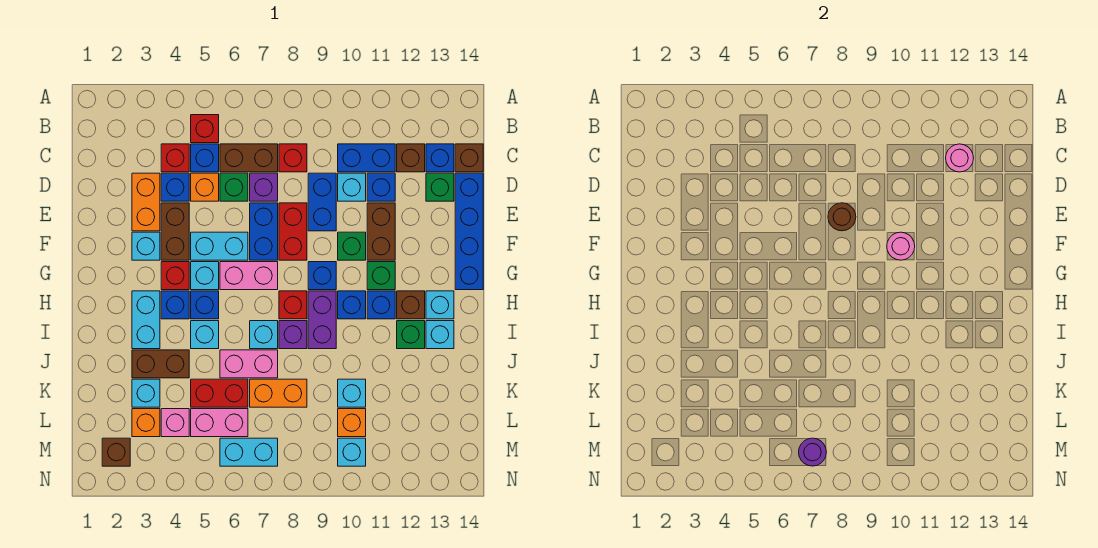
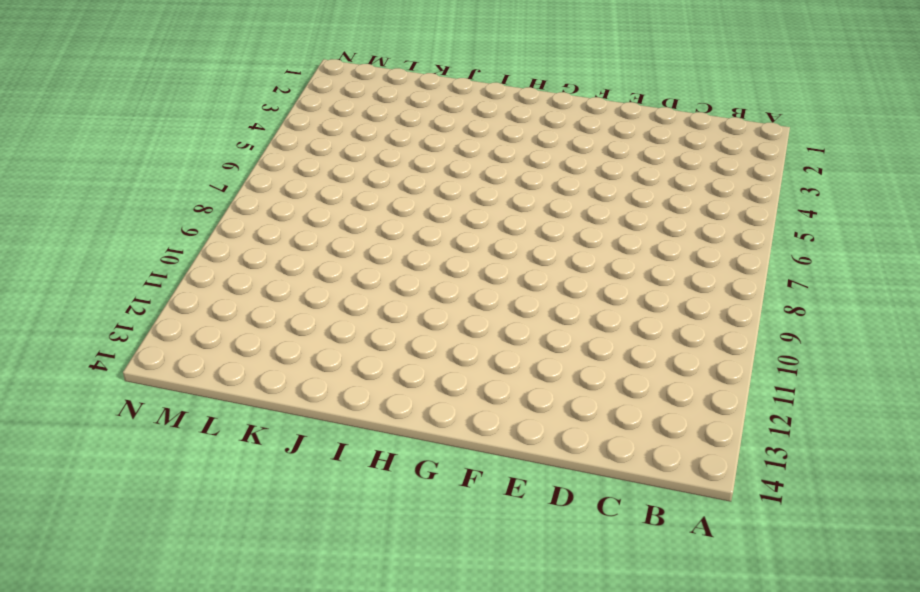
none -> red brick B5 level 1
none -> red brick C4 level 1
none -> blue brick C5 level 1
none -> brown brick C6:C7 level 1

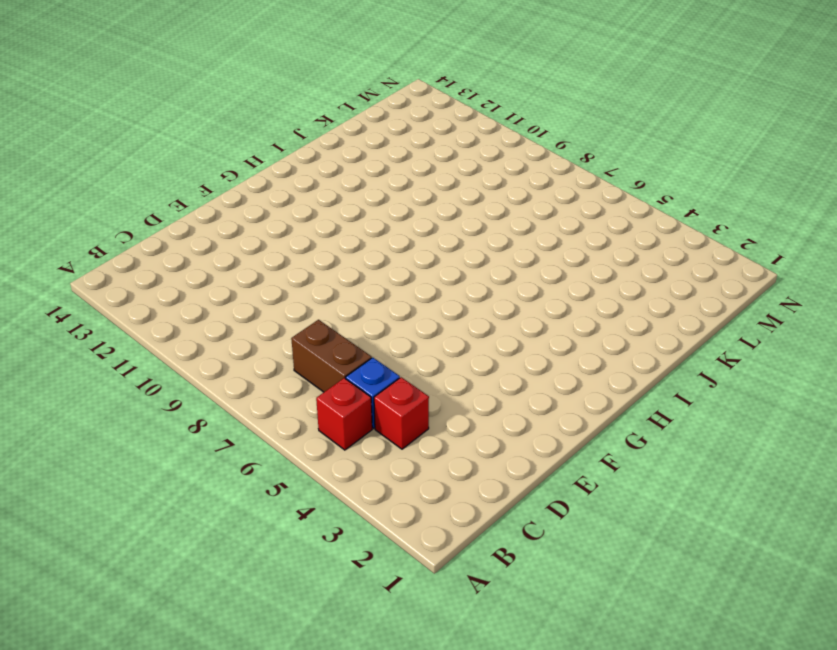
none -> red brick C8 level 1
none -> blue brick C10:C11 level 1
none -> brown brick C12 level 1
none -> blue brick C13 level 1

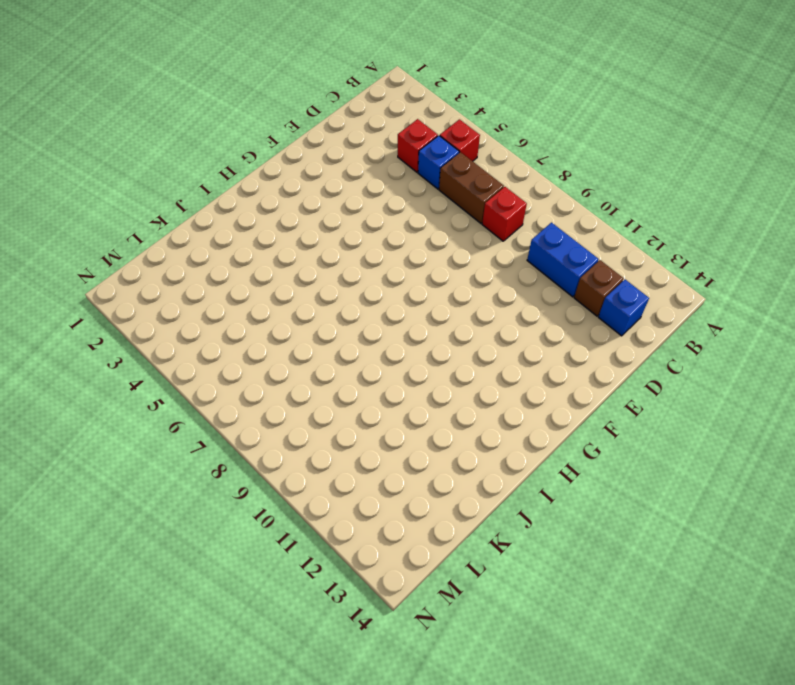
none -> brown brick C14 level 1
none -> orange brick D3:E3 level 1
none -> blue brick D4 level 1
none -> orange brick D5 level 1

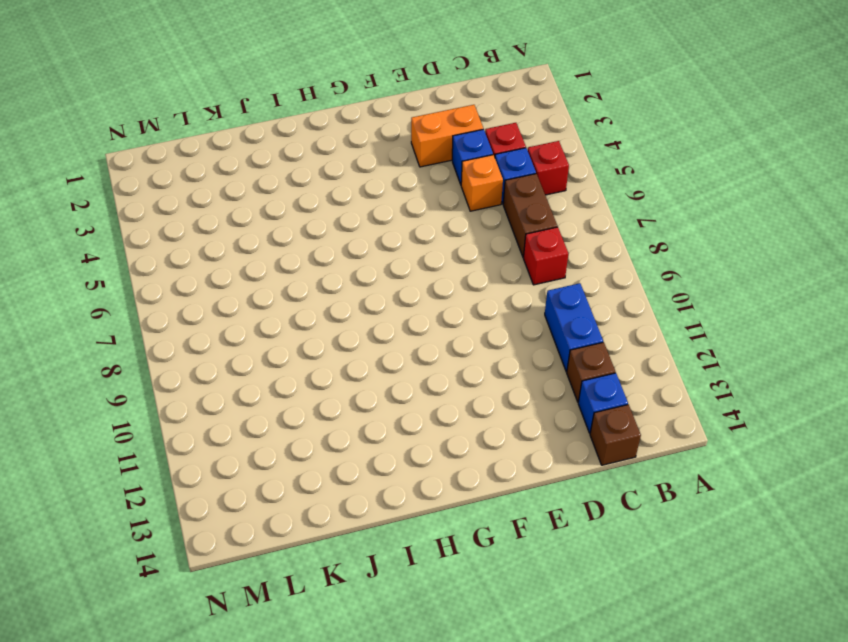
none -> green brick D6 level 1
none -> purple brick D7 level 1
none -> blue brick D9:E9 level 1
none -> cyan brick D10 level 1

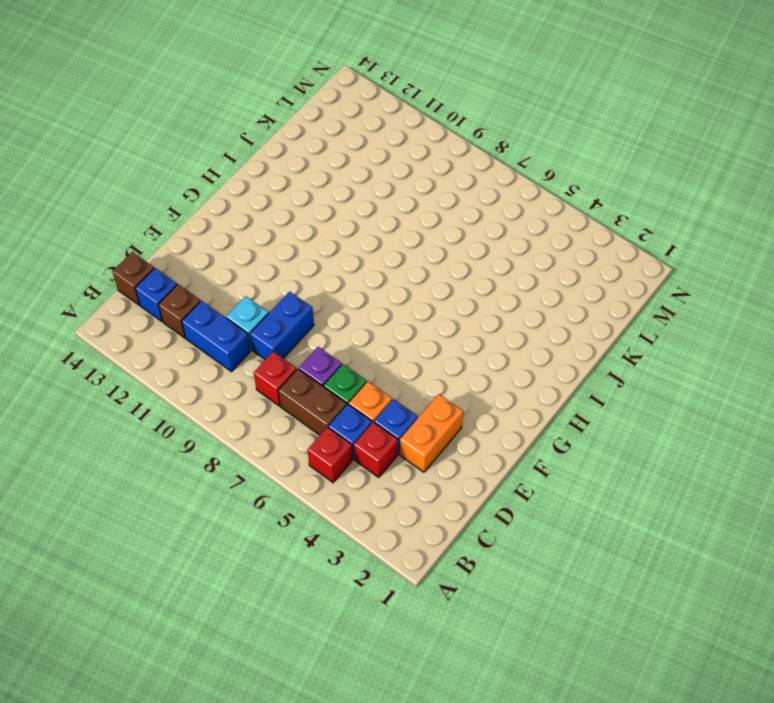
none -> blue brick D11 level 1
none -> green brick D13 level 1
none -> blue brick D14:G14 level 1
none -> brown brick E4:F4 level 1

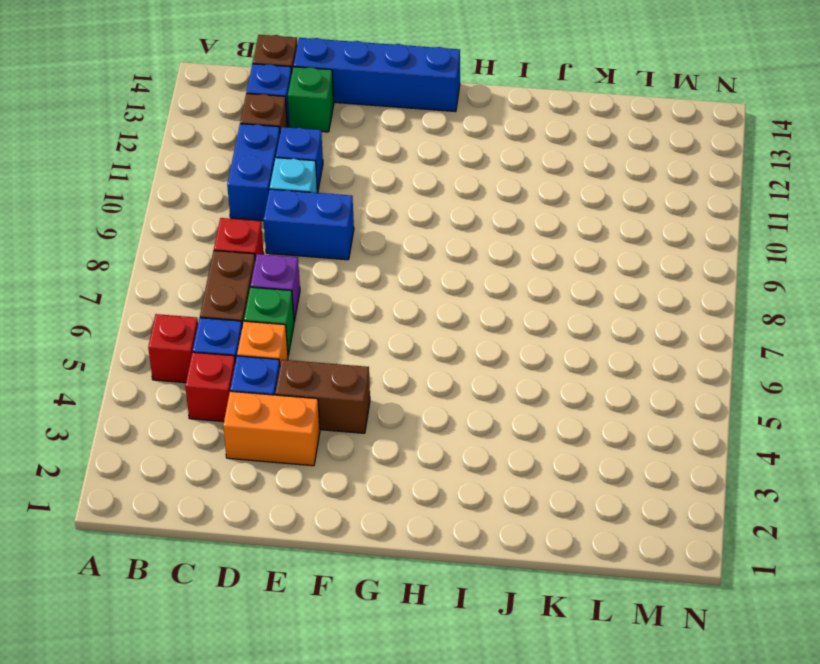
none -> blue brick E7:F7 level 1
none -> red brick E8:F8 level 1
none -> brown brick E11:F11 level 1
none -> cyan brick F3 level 1

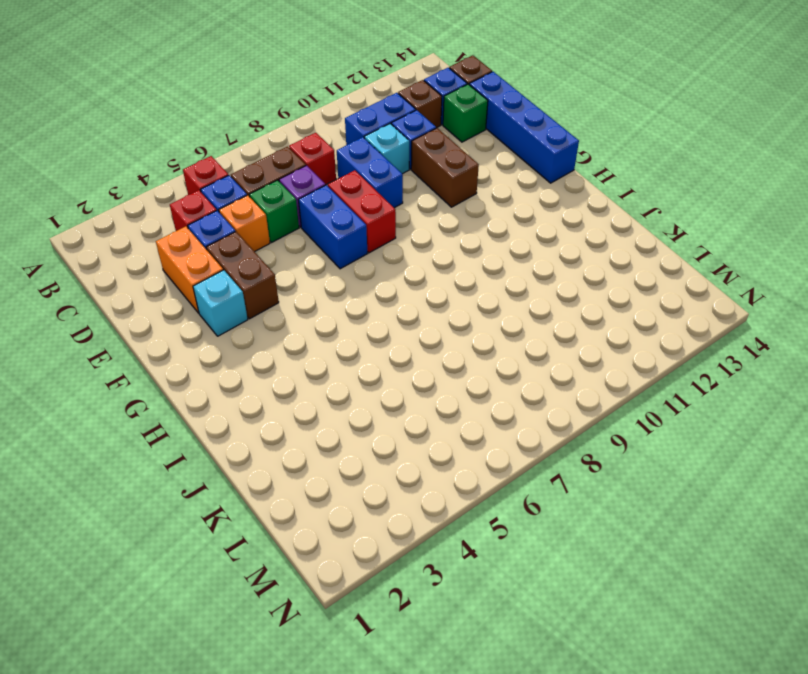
none -> cyan brick F5:F6 level 1
none -> green brick F10 level 1
none -> red brick G4 level 1
none -> cyan brick G5 level 1

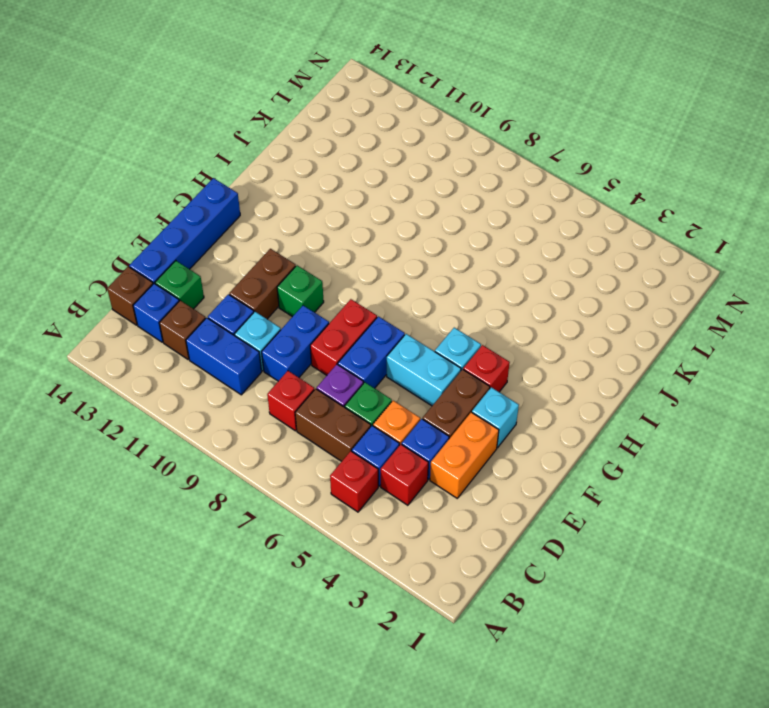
none -> pink brick G6:G7 level 1
none -> blue brick G9 level 1
none -> green brick G11 level 1
none -> cyan brick H3:I3 level 1

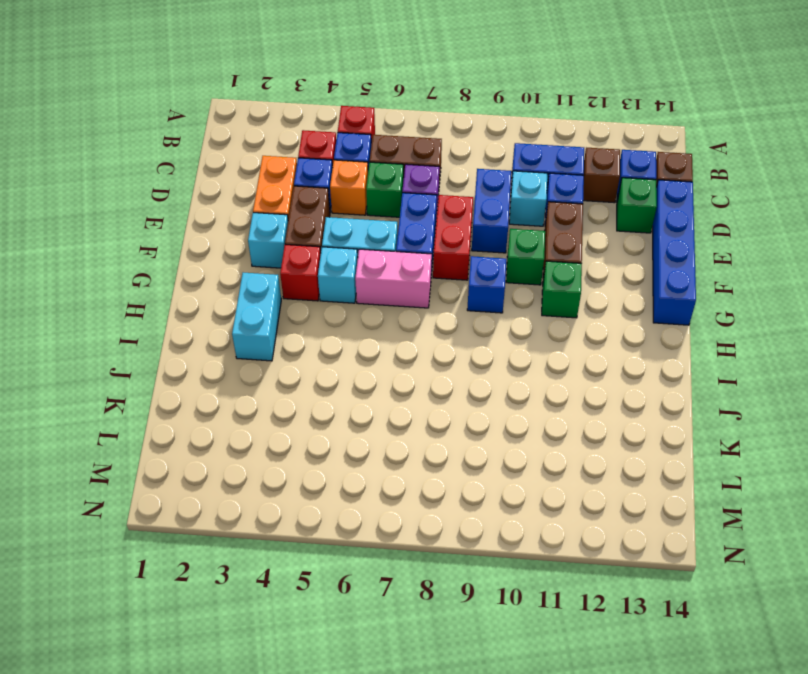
none -> red brick C8 level 1
none -> blue brick H4 level 1
none -> blue brick H5 level 1
none -> red brick H8 level 1

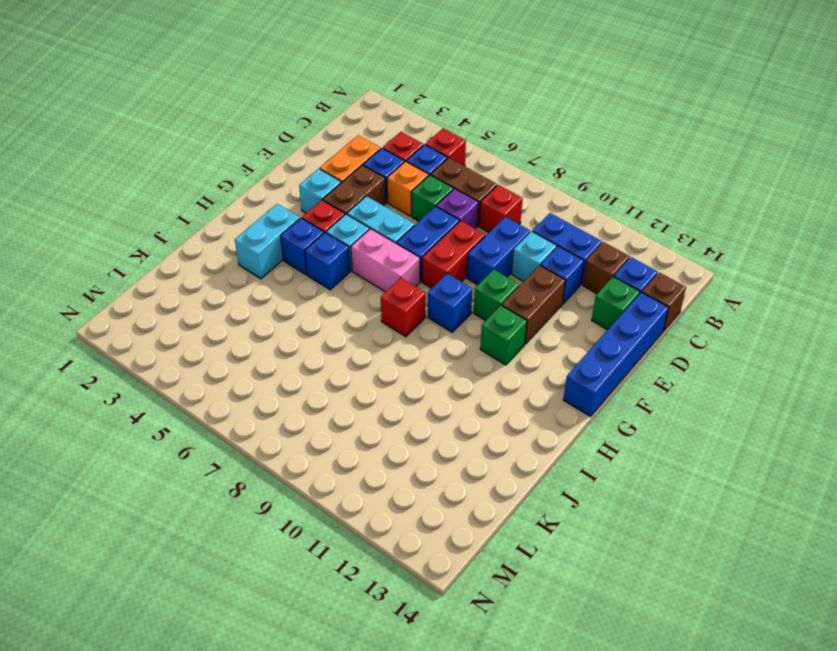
none -> purple brick H9:I9 level 1
none -> blue brick H10 level 1
none -> blue brick H11 level 1
none -> brown brick H12 level 1

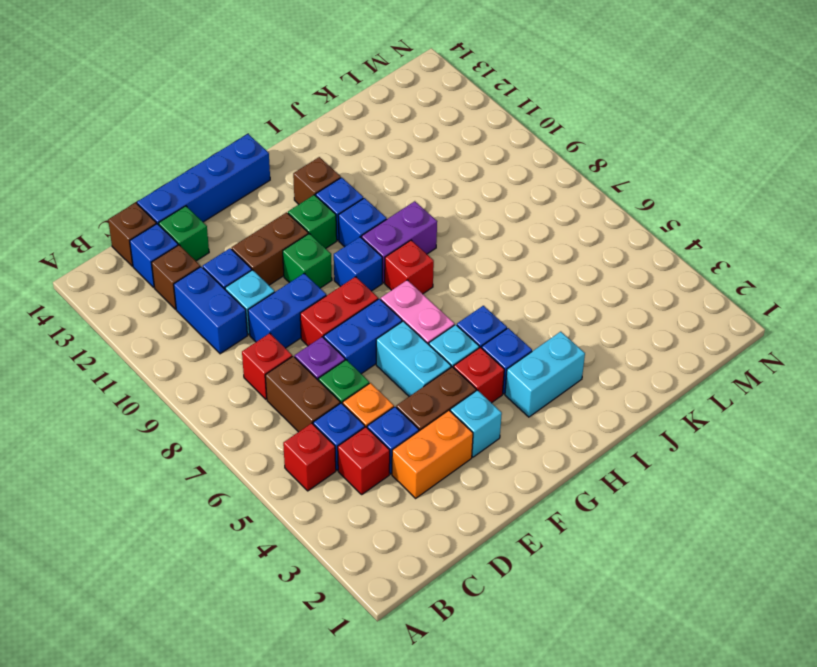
none -> cyan brick H13 level 1
none -> cyan brick I5 level 1
none -> cyan brick I7 level 1
none -> purple brick I8 level 1

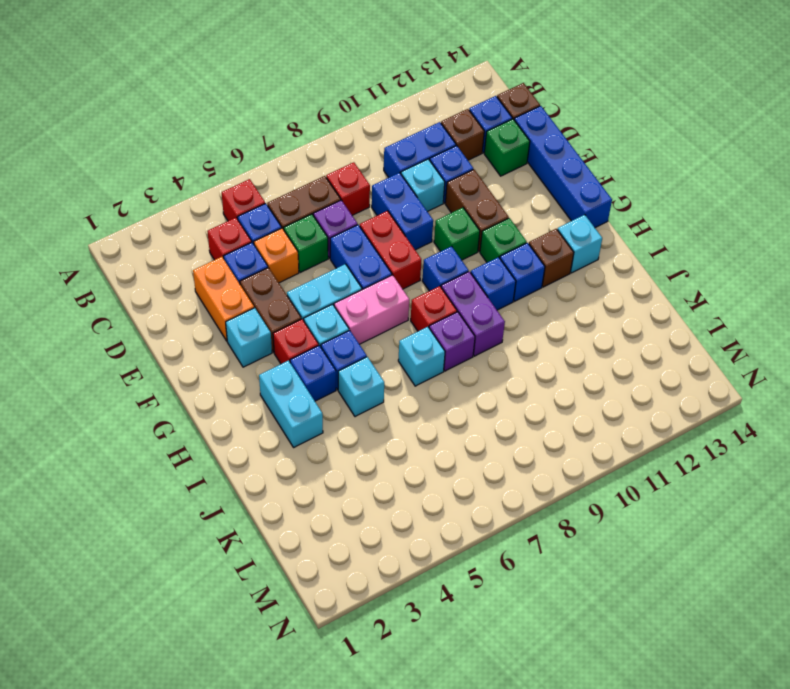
none -> green brick I12 level 1
none -> cyan brick I13 level 1
none -> brown brick J3:J4 level 1
none -> pink brick J6:J7 level 1

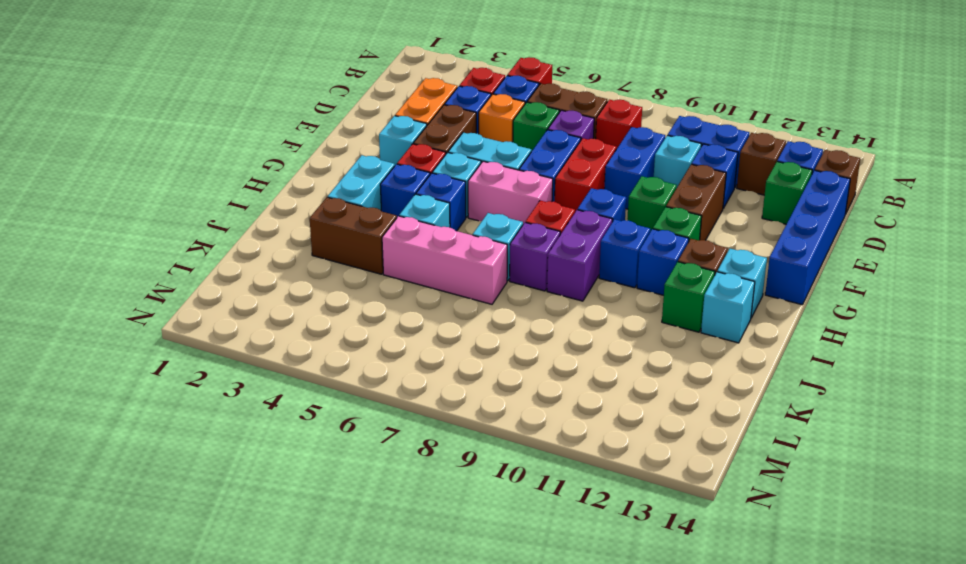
pink brick J5:J7 level 1 -> pink brick J6:J7 level 1
none -> cyan brick K3 level 1
none -> red brick K5:K6 level 1
none -> orange brick K7:K8 level 1
none -> cyan brick K10 level 1

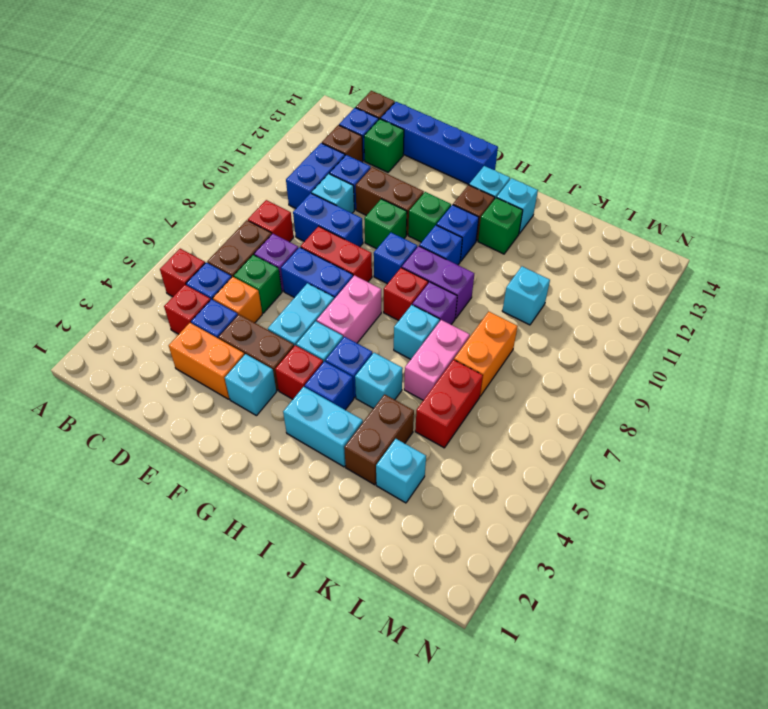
none -> orange brick L3 level 1
none -> pink brick L4 level 1
none -> pink brick L5:L6 level 1
none -> orange brick L10 level 1

